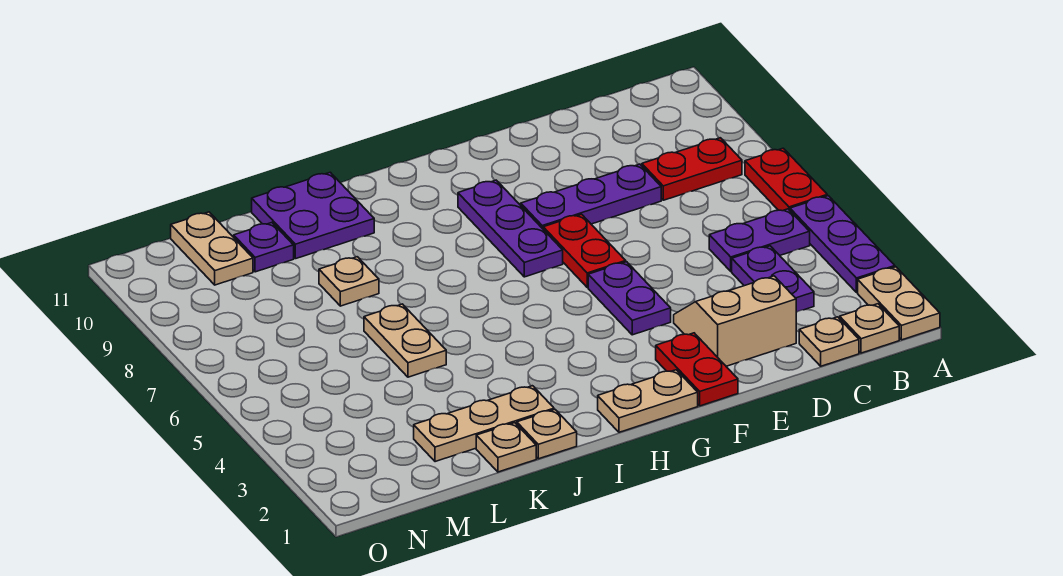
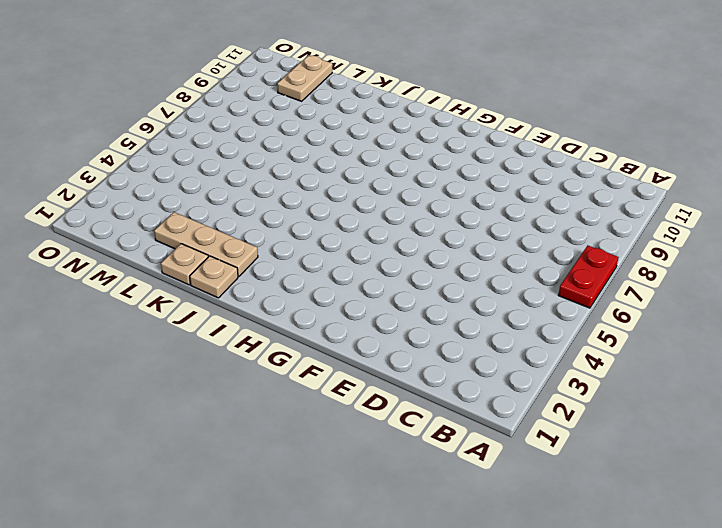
none -> tan plate A1:A2 level 1
none -> purple plate A3:A5 level 1
none -> tan plate B1 level 1

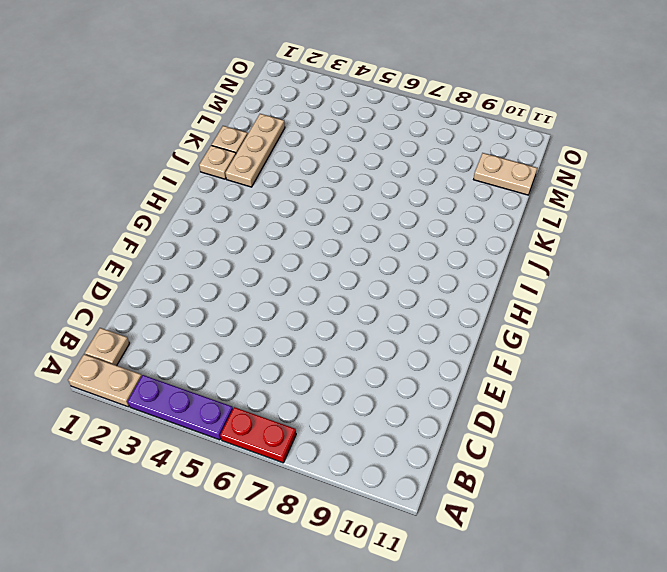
none -> purple plate B5:C5 level 1
none -> red plate B8:C8 level 1
none -> tan plate C1 level 1

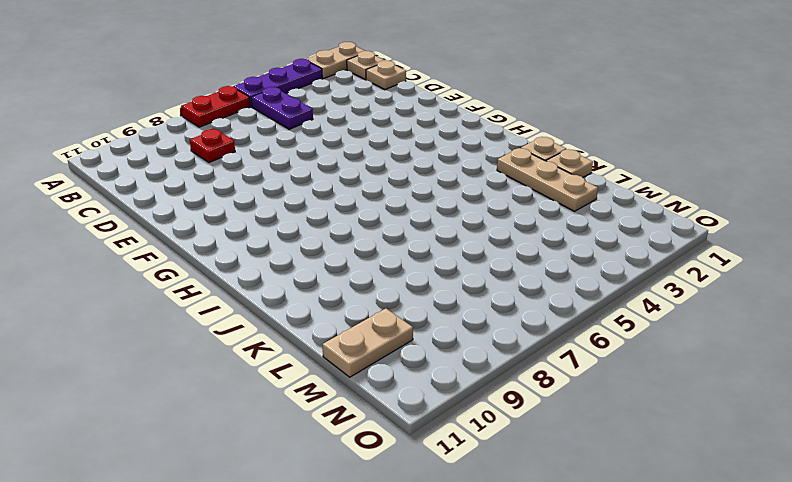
red plate C8 level 1 -> red plate B8:C8 level 1
none -> purple plate C3:C4 level 1
none -> tan slope D2:E3 level 1 top 2
none -> purple plate D8:F8 level 1

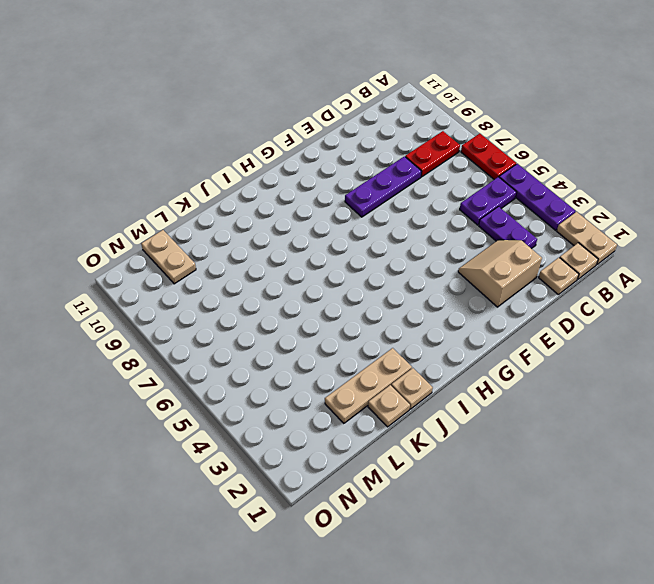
none -> red plate F1:F2 level 1
none -> purple plate F4:F5 level 1
none -> red plate F6:F7 level 1

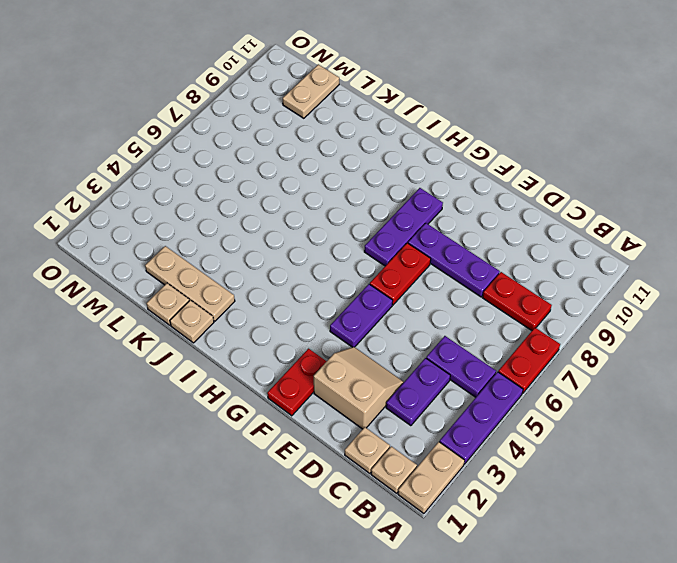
none -> tan plate G1:H1 level 1
none -> purple plate J10:K11 level 1
none -> tan plate K5:K6 level 1

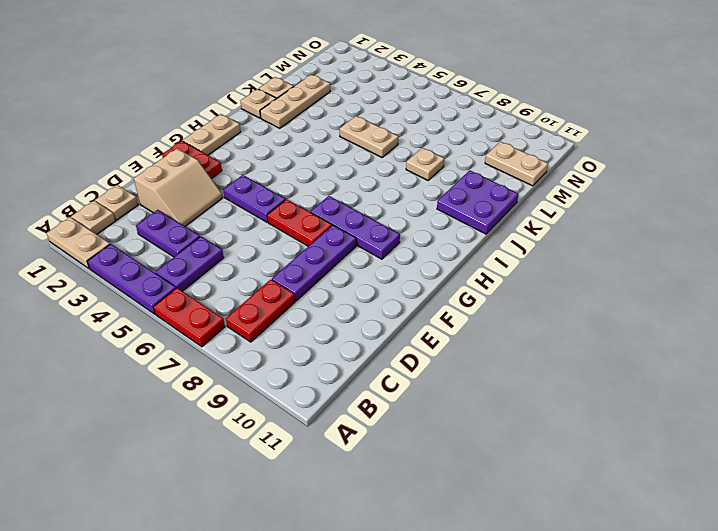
none -> purple plate L10 level 1

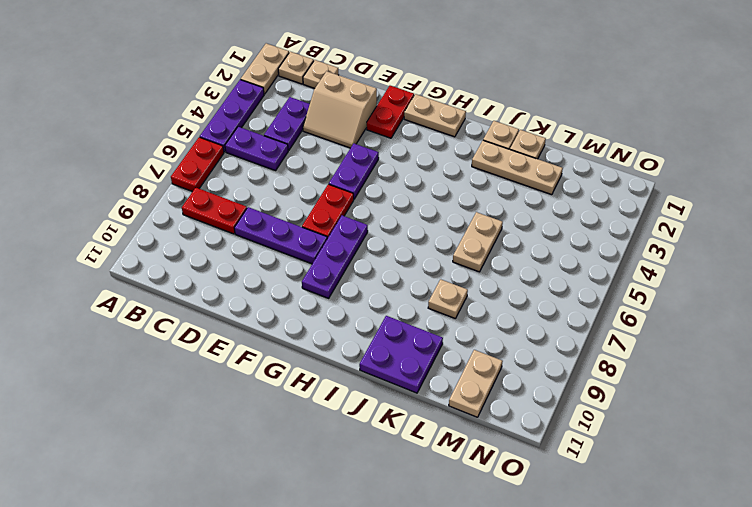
none -> purple plate L10 level 1

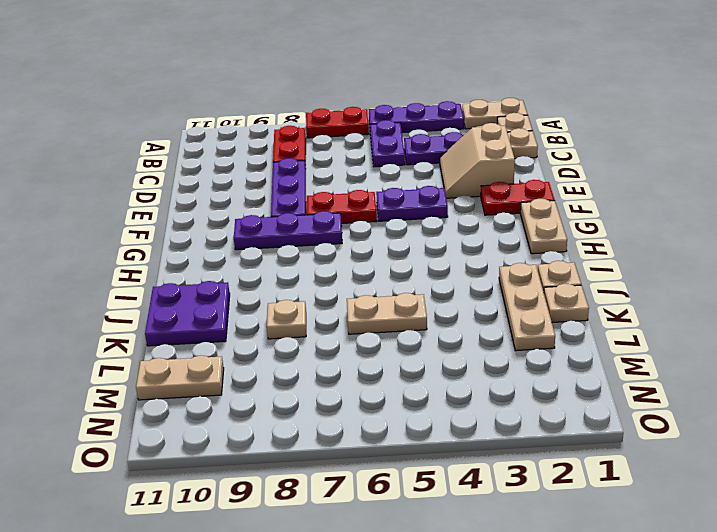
none -> purple plate L10 level 1

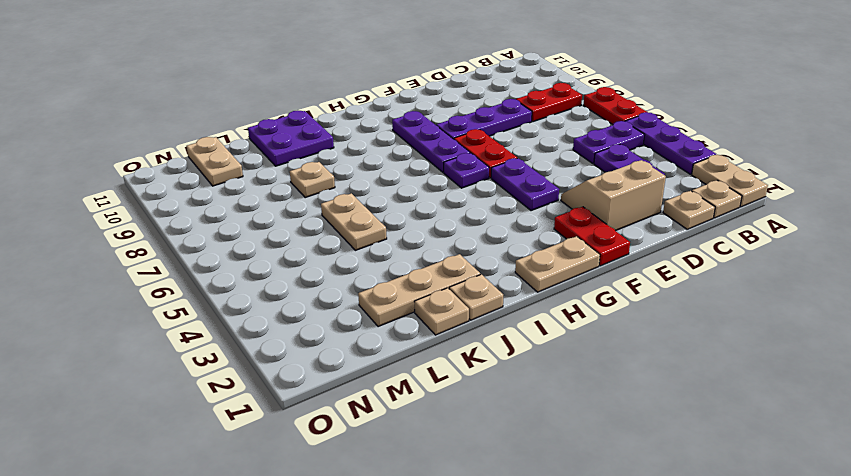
purple plate G6 level 1 -> purple plate L10 level 1

